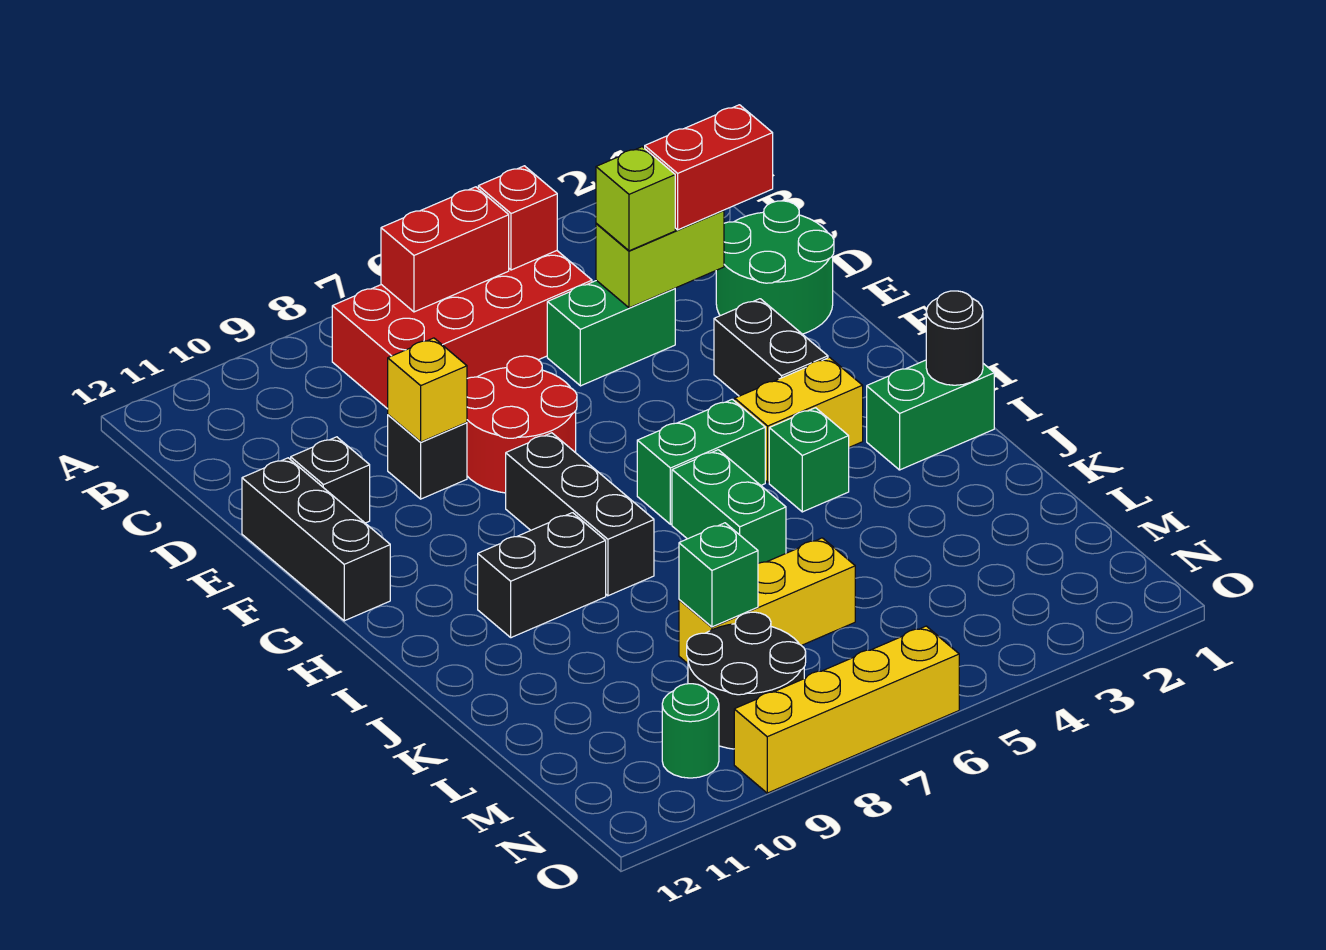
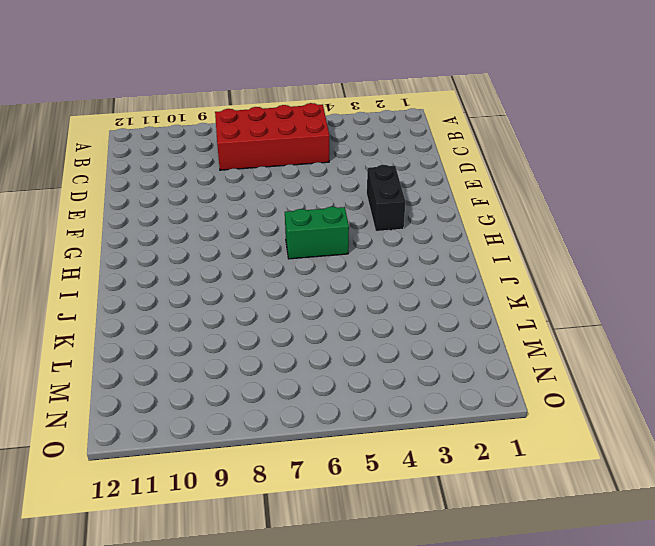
none -> green round brick D1:E2 level 1
none -> green brick D4:D5 level 1
none -> red round brick E7:F8 level 1

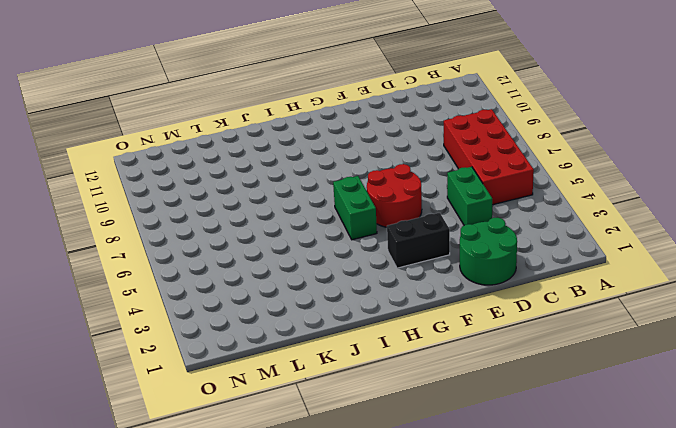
red round brick F5:G6 level 1 -> red round brick E7:F8 level 1
none -> black brick E9 level 1
none -> black brick E11 level 1
none -> black brick E12:G12 level 1

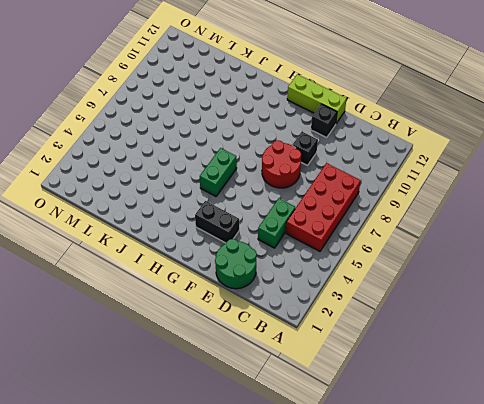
lime brick E12:G12 level 1 -> black brick E12:G12 level 1
none -> black brick G8:I8 level 1
none -> yellow brick H3:H4 level 1
none -> green brick I1:I2 level 1

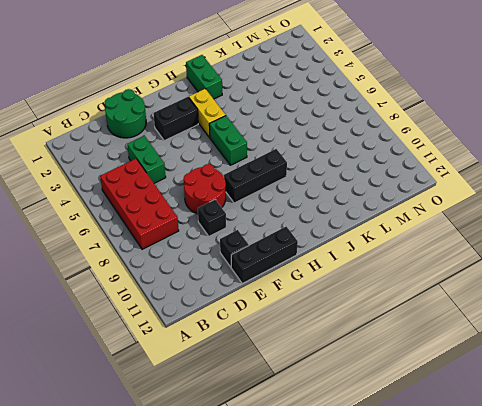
none -> green brick I4 level 1
none -> green brick I6:J6 level 1
none -> black brick I9:I10 level 1

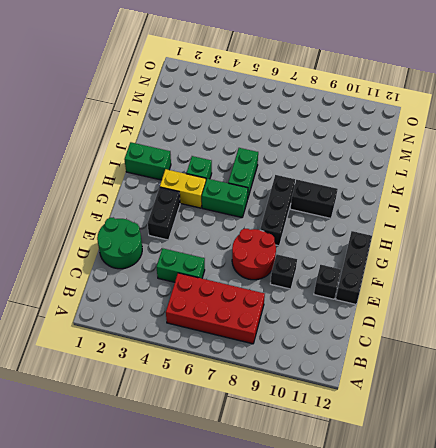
none -> yellow brick L6:L8 level 1
none -> black round brick M8:N9 level 1
none -> green round brick N10 level 1

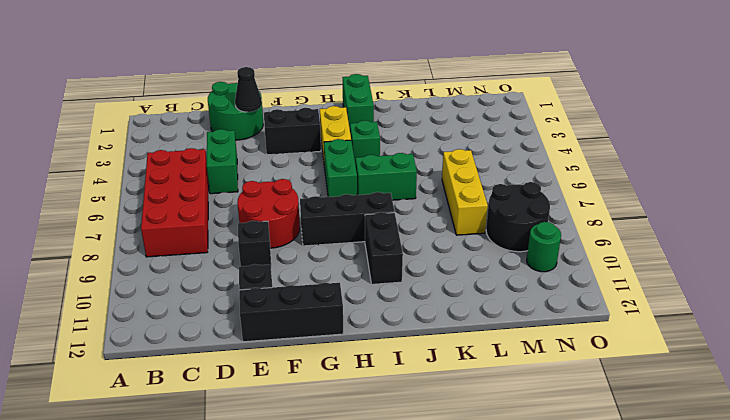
black cone E2 level 2 -> none
none -> yellow brick O6:O9 level 1
none -> red brick B5 level 2
none -> red brick B6:B7 level 2

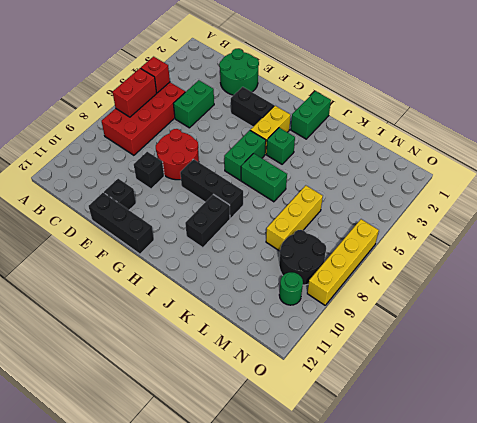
none -> lime brick D3:D4 level 2
none -> yellow brick E9 level 2
none -> black round brick I1 level 2

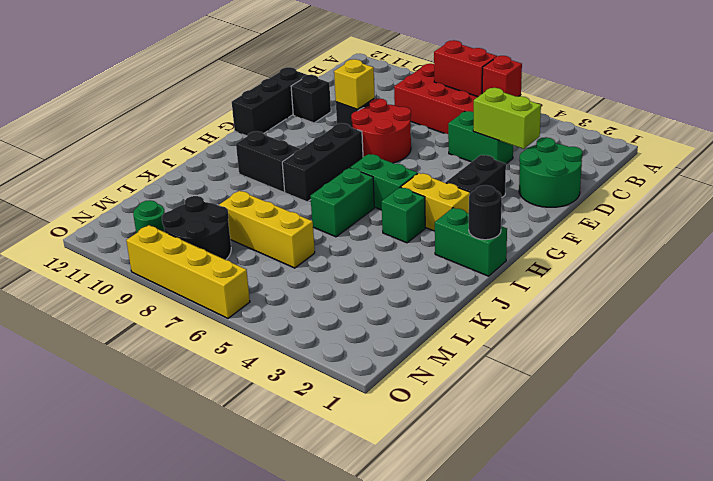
none -> green brick L8 level 2
none -> red brick D2:D3 level 3
none -> lime brick D4 level 3

